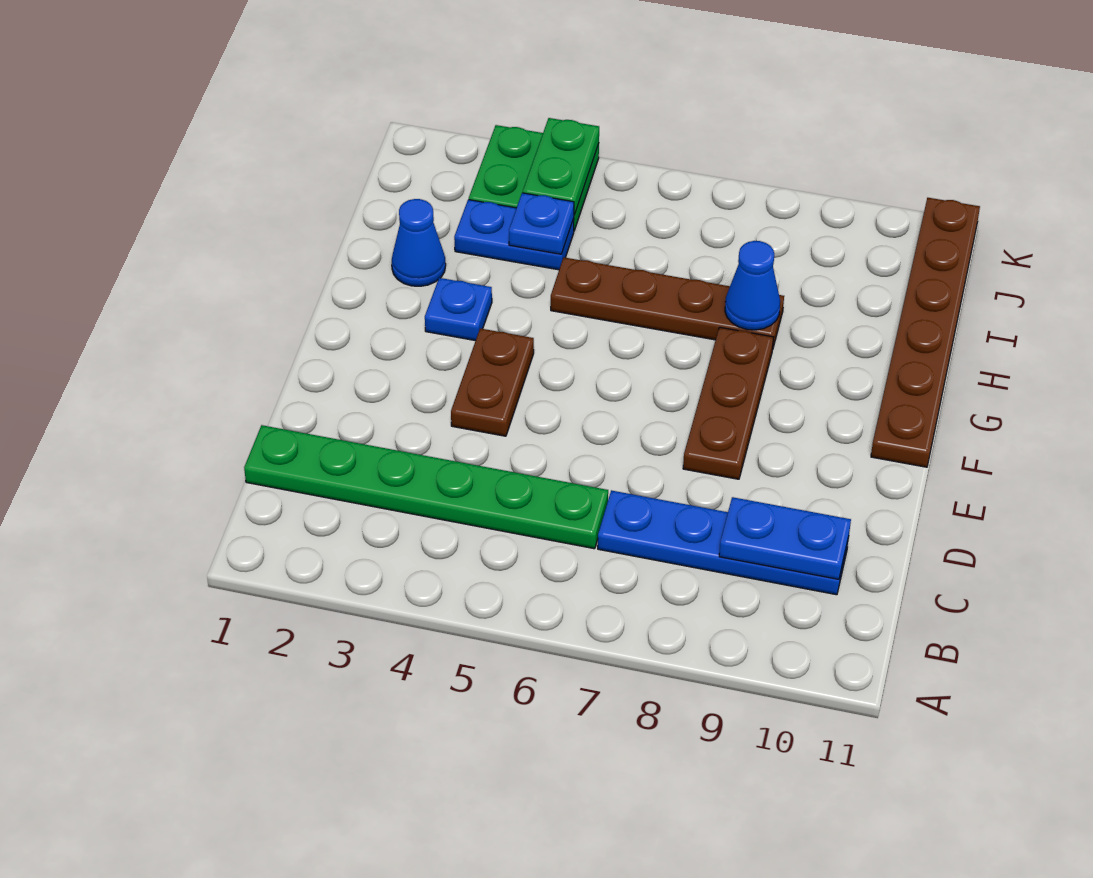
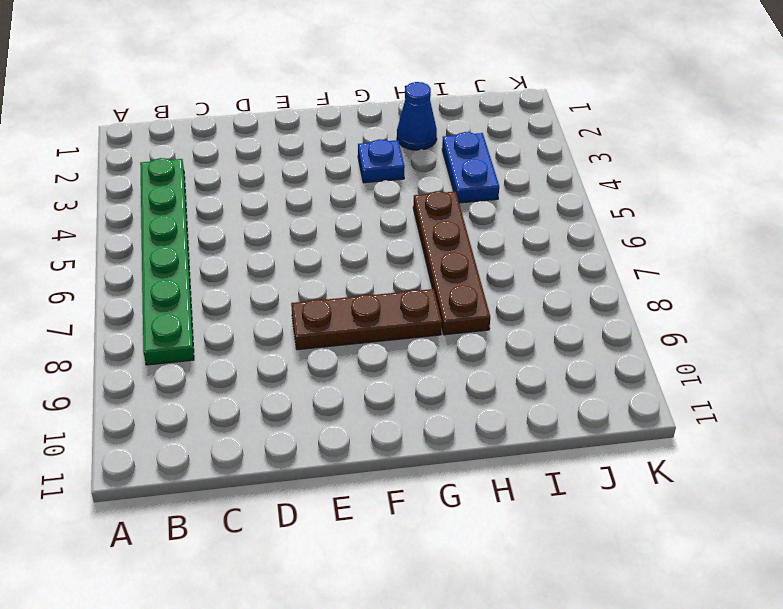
green plate B3:B8 level 1 -> green plate C1:C6 level 1
none -> blue plate C7:C10 level 1
none -> brown plate E4:F4 level 1
none -> brown plate F11:K11 level 1

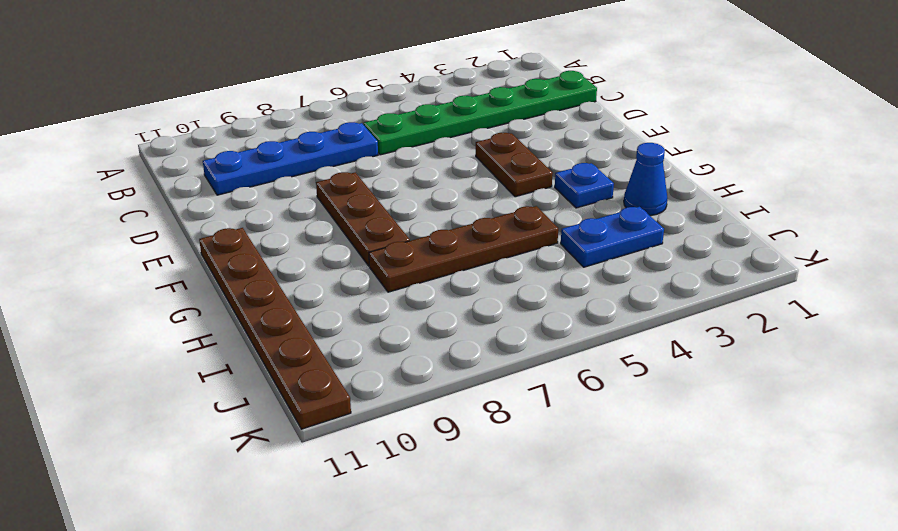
none -> green plate J3:K4 level 1
none -> blue plate C9:C10 level 2
none -> blue cone H8 level 2

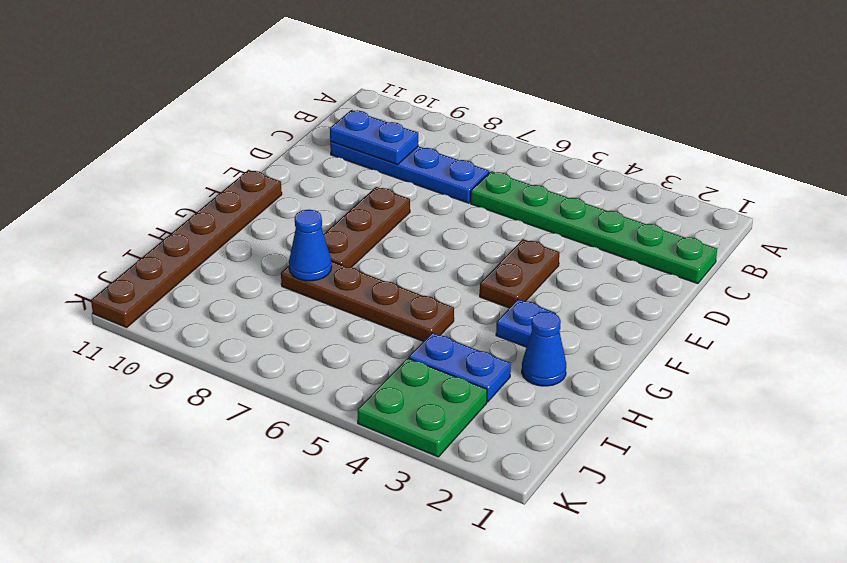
none -> blue plate I4 level 2
none -> green plate J4:K4 level 2

